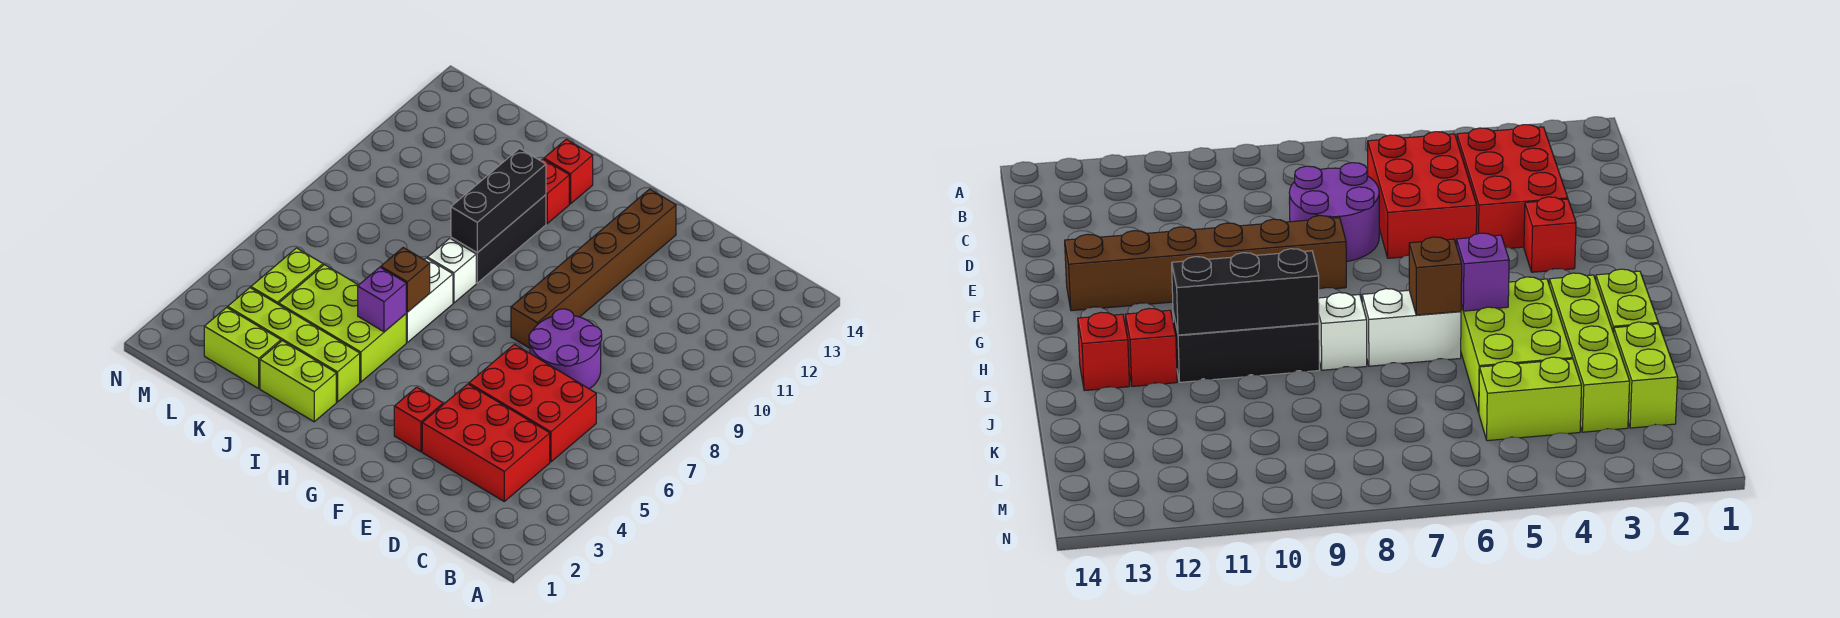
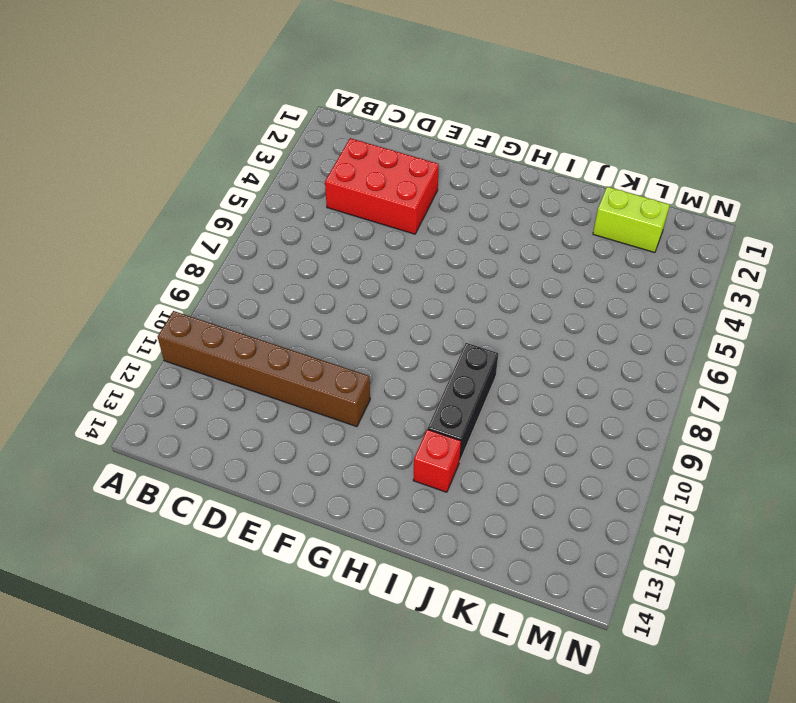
brown brick A11:F11 level 1 -> brown brick F8:F13 level 1
none -> red brick C5:E6 level 1
none -> purple round brick D7:E8 level 1
none -> red brick F3 level 1

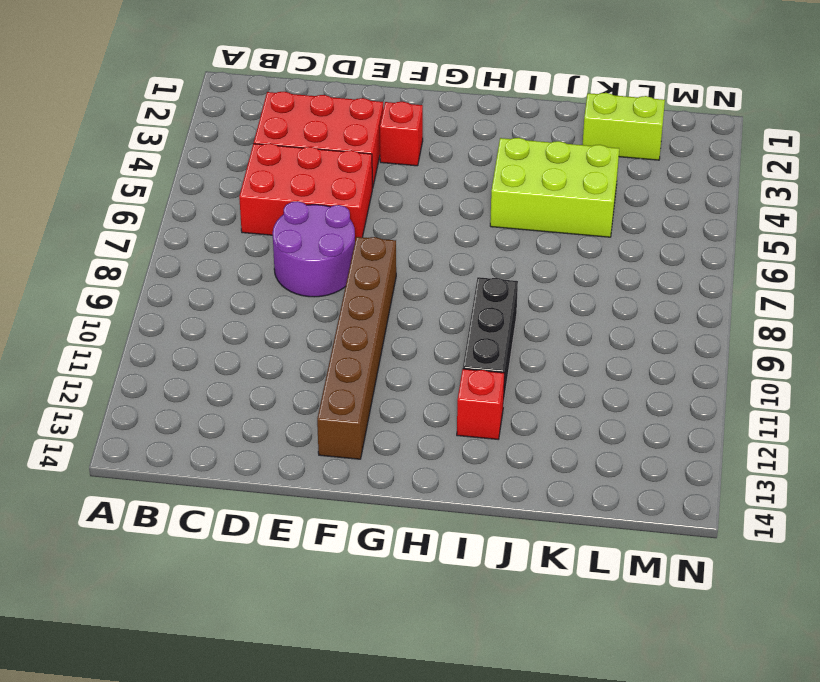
none -> lime brick I2:J2 level 1
none -> lime brick I3:L3 level 1
none -> white brick I6:I7 level 1

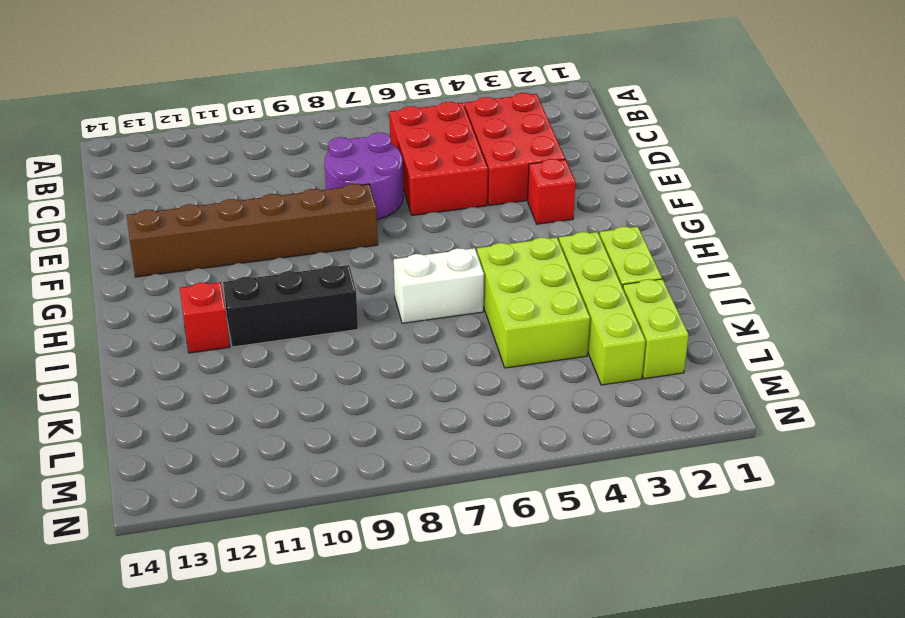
none -> white brick I8 level 1
none -> red brick I13 level 1
none -> lime brick L4:L5 level 1

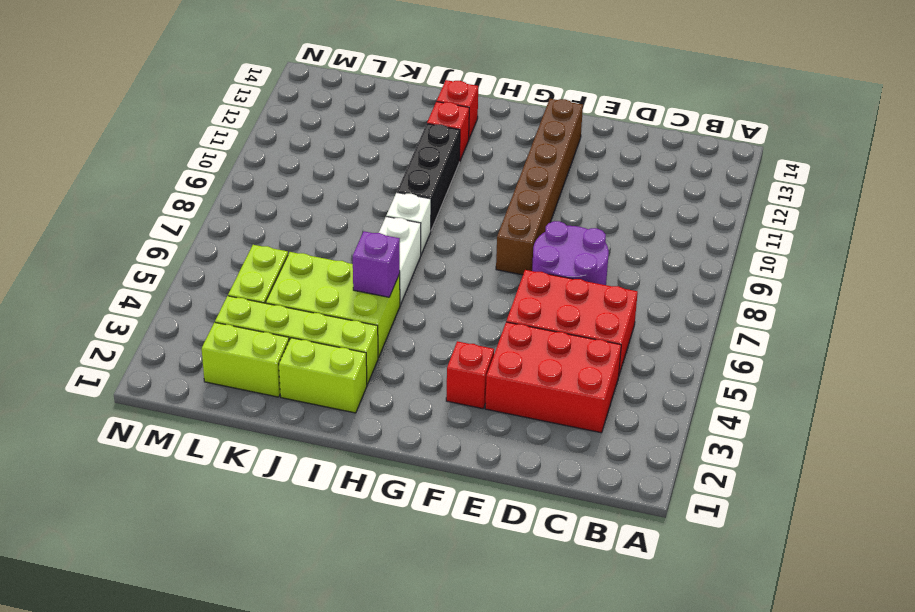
none -> brown brick I6 level 2
none -> black brick I9:I11 level 2

